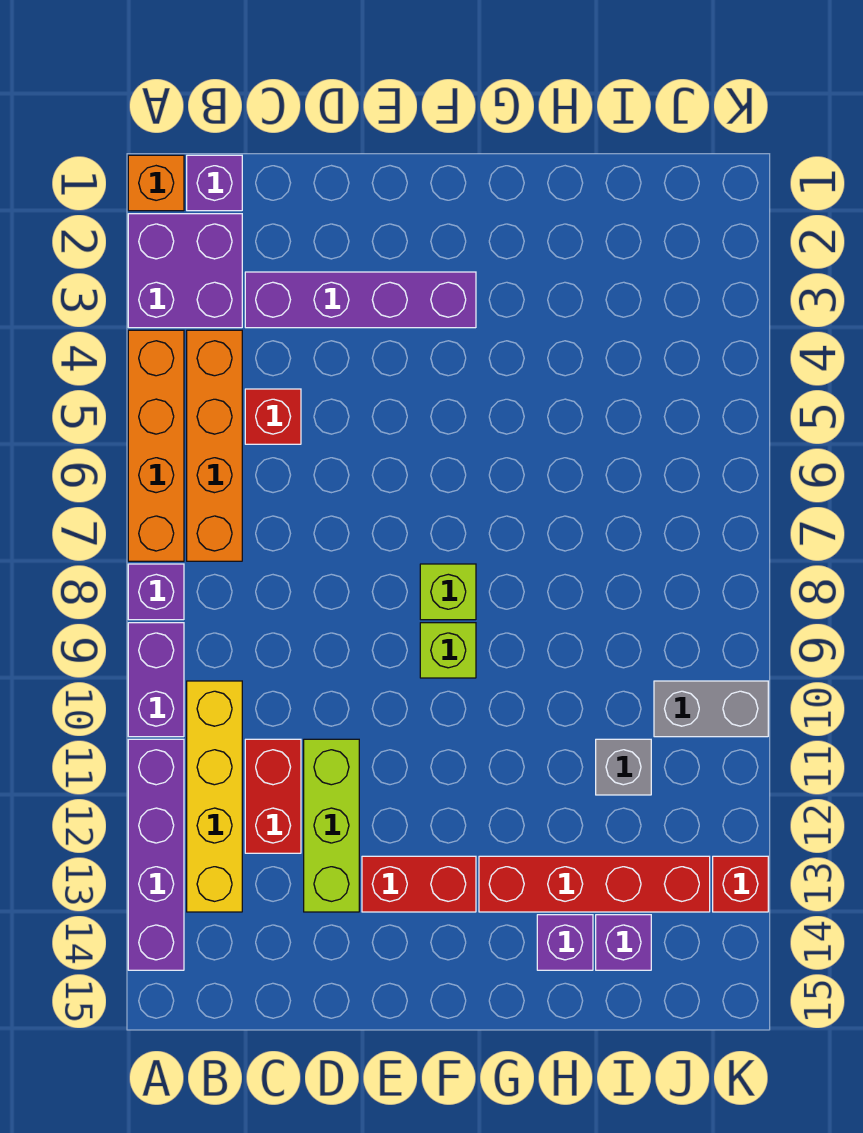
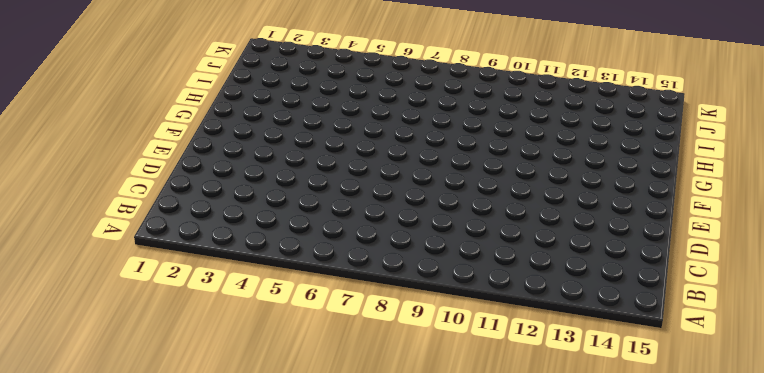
none -> orange brick A1 level 1
none -> purple brick A2:B3 level 1
none -> orange brick A4:A7 level 1

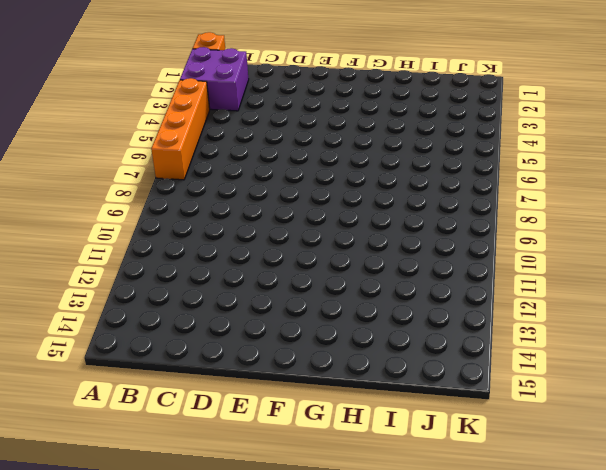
none -> purple brick A8 level 1
none -> purple brick A9:A10 level 1
none -> purple brick A11:A14 level 1

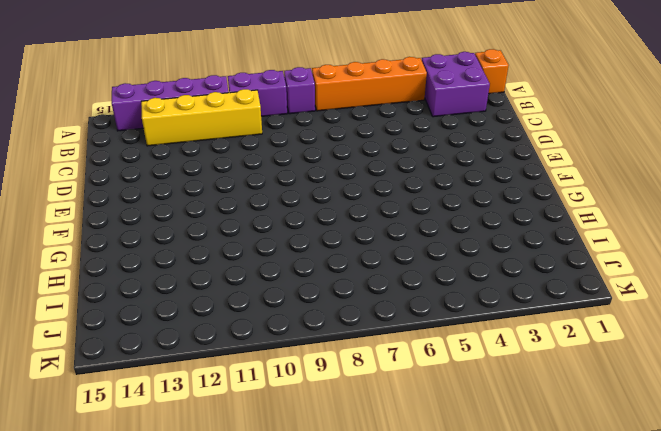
none -> purple brick B1 level 1
none -> orange brick B4:B7 level 1
none -> purple brick C3:F3 level 1

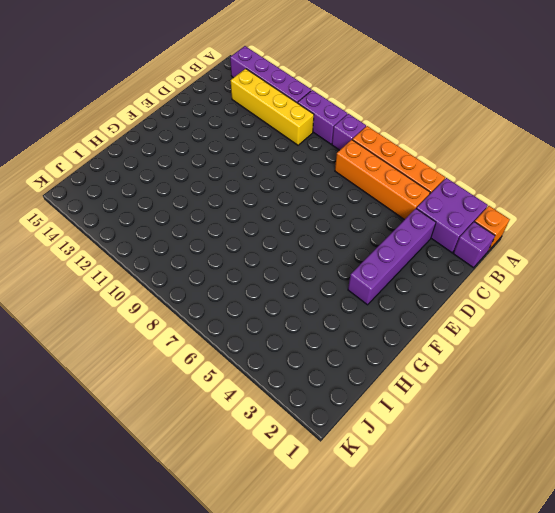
none -> red brick C5 level 1
none -> red brick C11:C12 level 1
none -> lime brick D11:D13 level 1

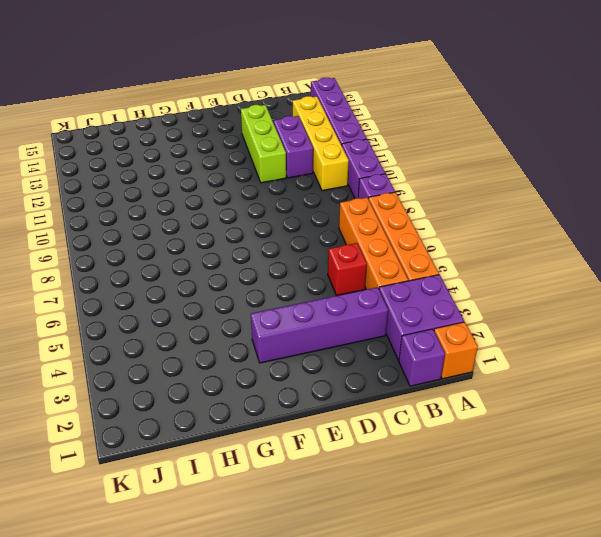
purple brick C11:C12 level 1 -> red brick C11:C12 level 1
none -> red brick E13:F13 level 1
none -> lime brick F8 level 1
none -> lime brick F9 level 1

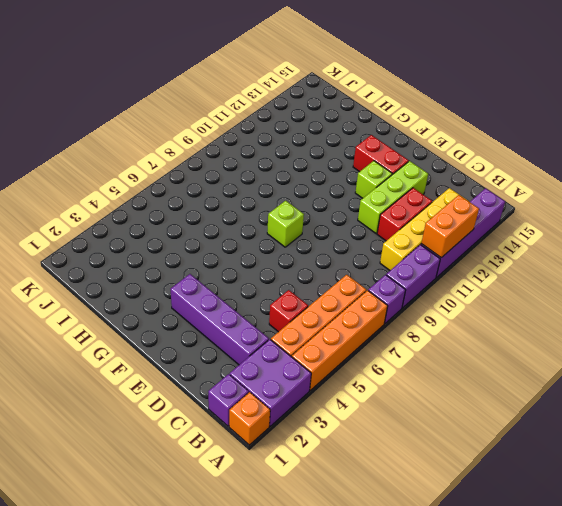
orange brick A11:A12 level 2 -> none
lime brick E12 level 1 -> lime brick F9 level 1
none -> red brick G13:J13 level 1
none -> purple brick H14 level 1
none -> grey brick I11 level 1

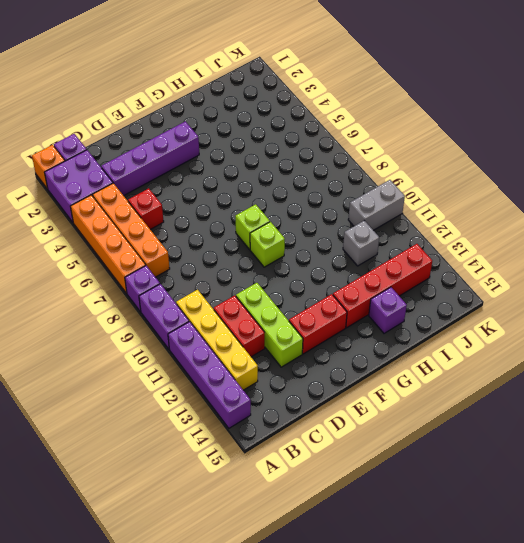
none -> purple brick I14 level 1
none -> red brick K13 level 1

